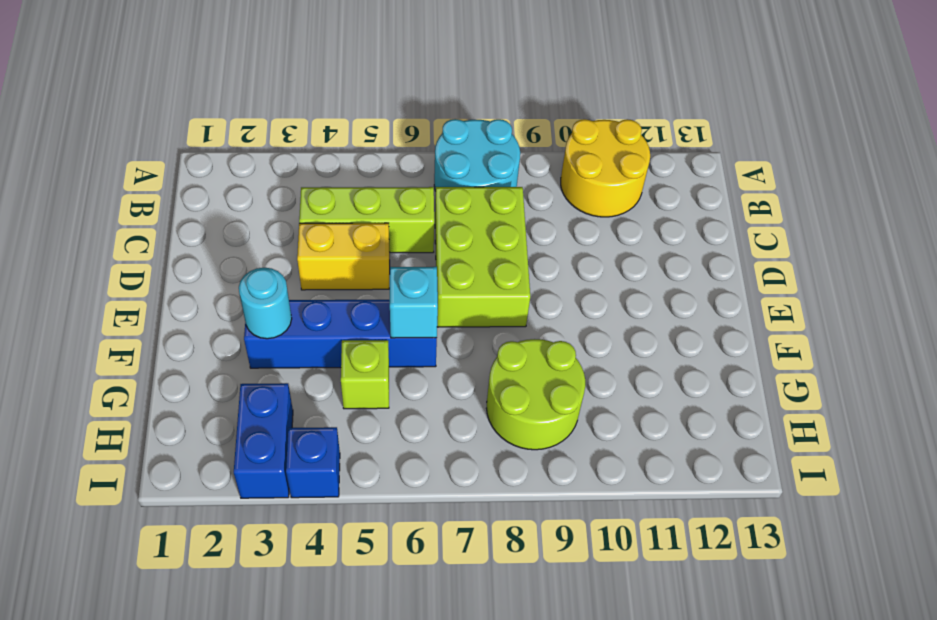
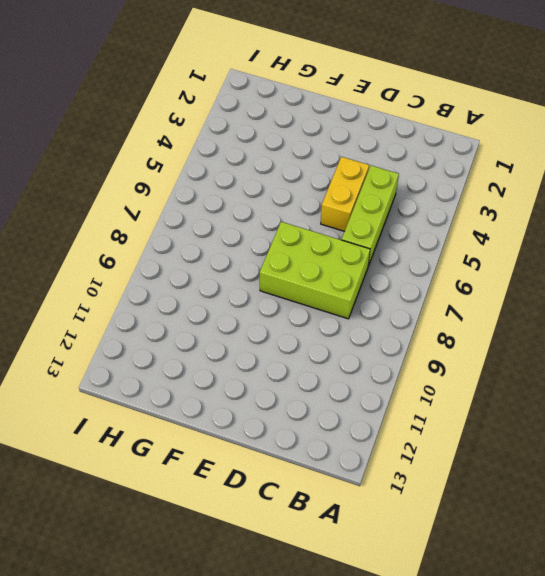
none -> cyan round brick A7:B8 level 1
none -> yellow round brick A10:B11 level 1
none -> blue brick F3:F6 level 1

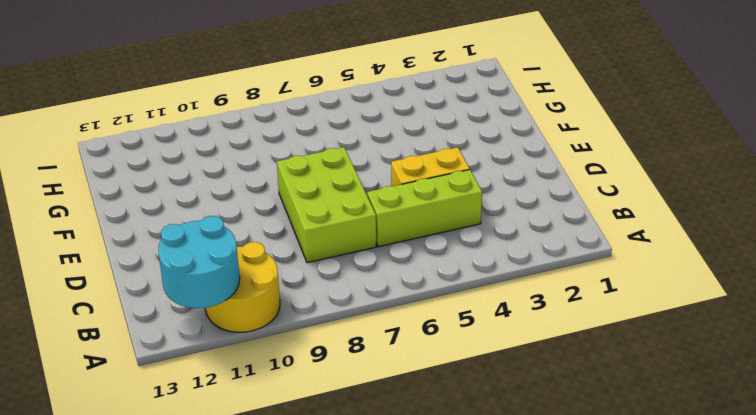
cyan round brick A11:B12 level 2 -> cyan round brick A7:B8 level 1
none -> blue brick F3:F6 level 1
none -> lime brick G5 level 1
none -> lime round brick G8:H9 level 1

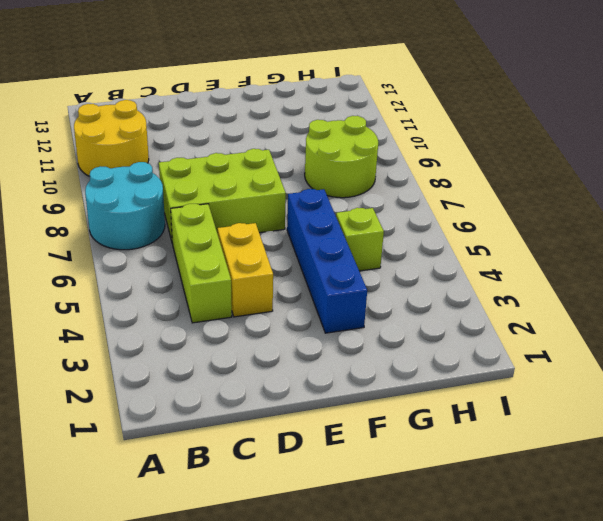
none -> blue brick H3:I3 level 1
none -> blue brick I4 level 1
none -> cyan round brick F3 level 2

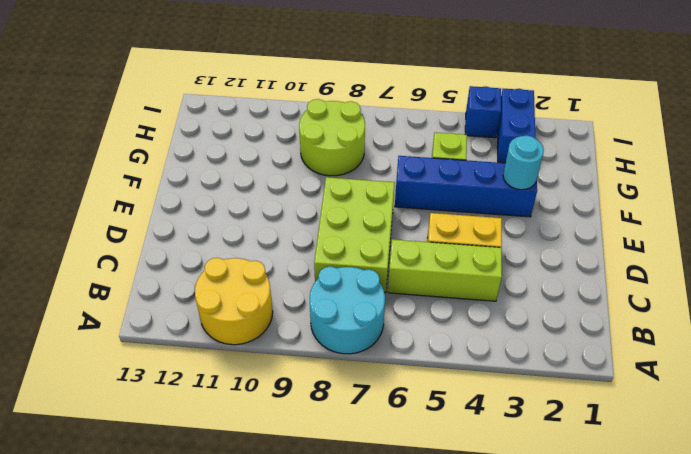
none -> cyan brick F6 level 2

